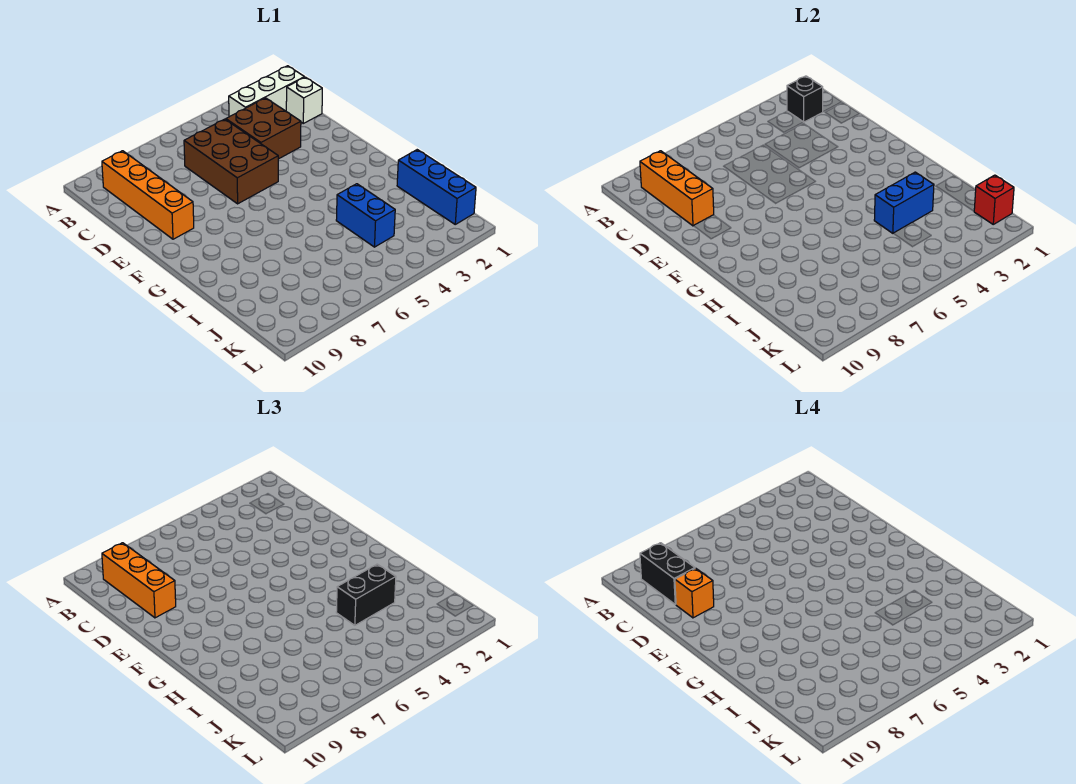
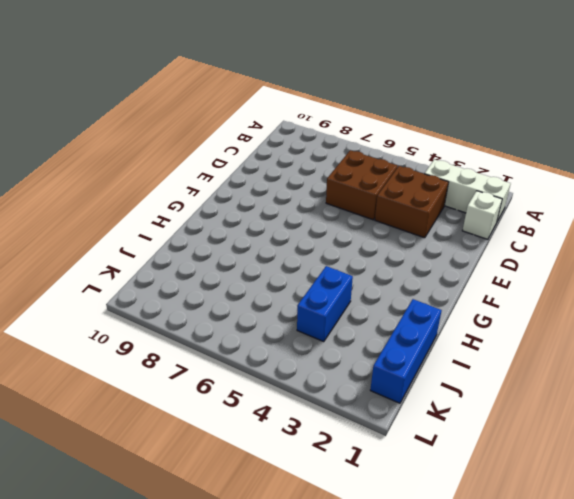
brown brick C5:D6 level 1 -> brown brick C5:E6 level 1
none -> orange brick B9:E9 level 1
none -> black brick B2 level 2
none -> orange brick B9:D9 level 2

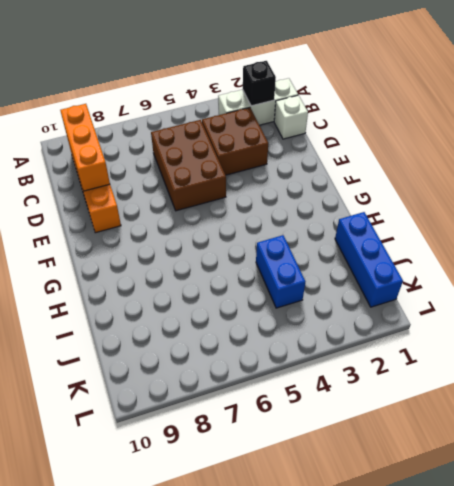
none -> blue brick I3:I4 level 2
none -> red brick K1 level 2
none -> orange brick B9:D9 level 3

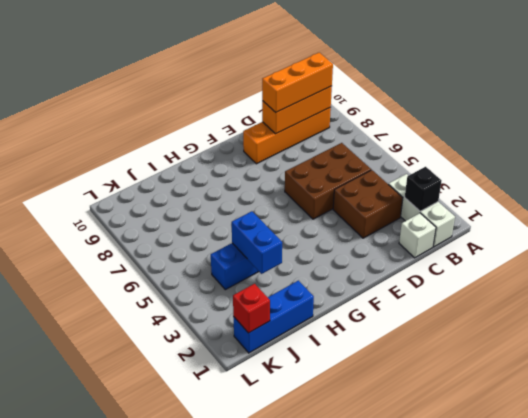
none -> black brick I3:I4 level 3
none -> black brick B9:C9 level 4
none -> orange brick D9 level 4

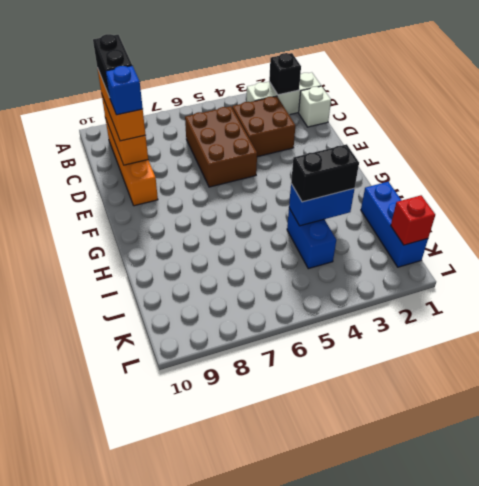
blue brick D9 level 4 -> orange brick D9 level 4

